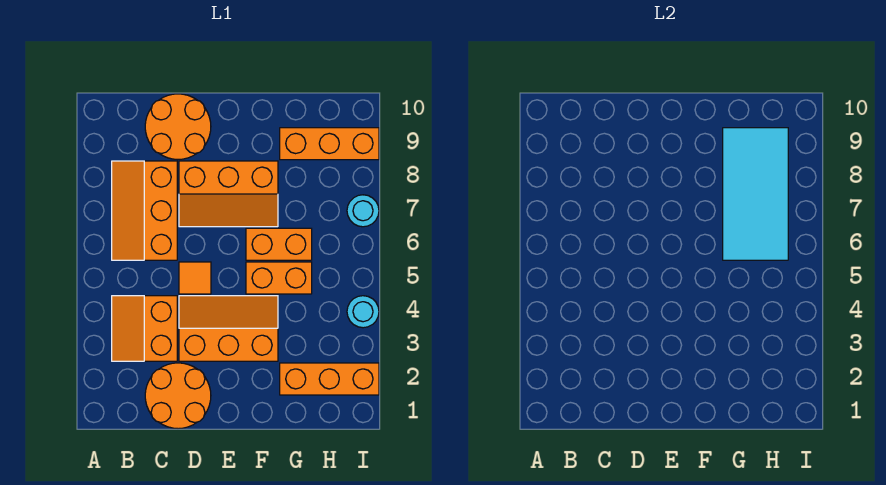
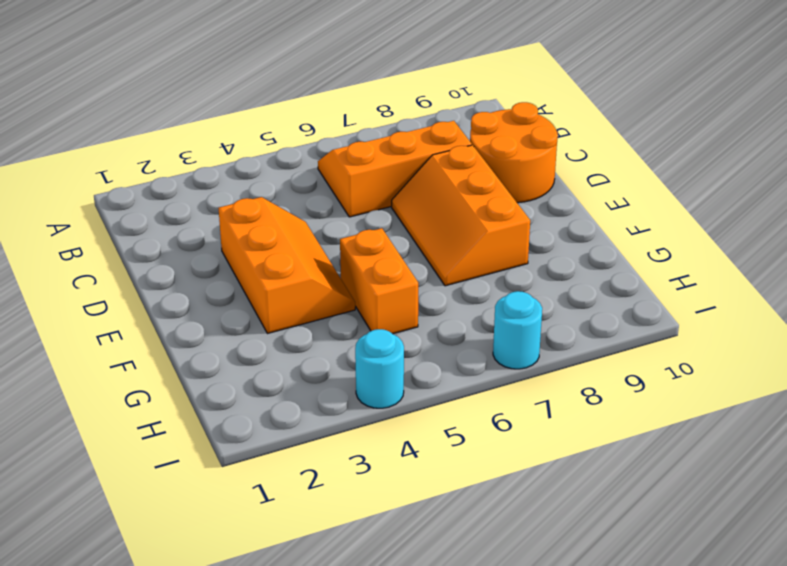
none -> orange slope B3:C4 level 1 top C
none -> orange round brick C1:D2 level 1
none -> orange tile D5 level 1

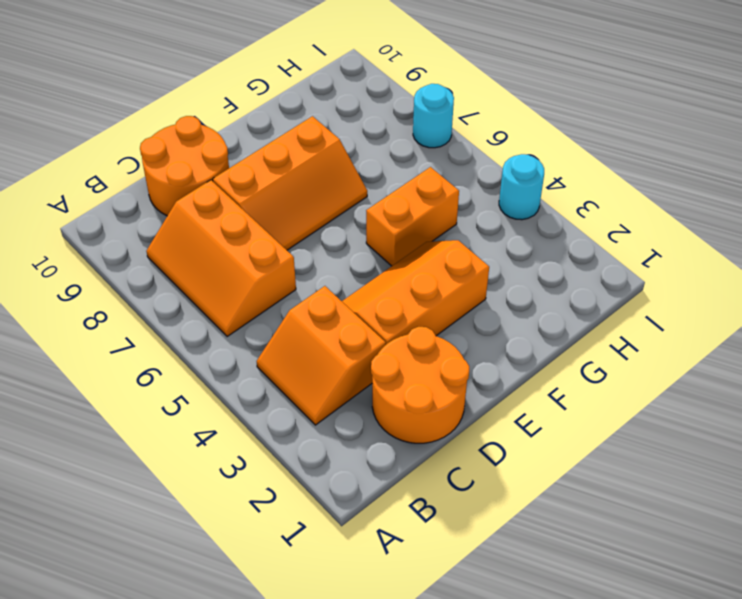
none -> orange tile D5 level 1
none -> orange brick F6:G6 level 1
none -> orange brick G2:I2 level 1

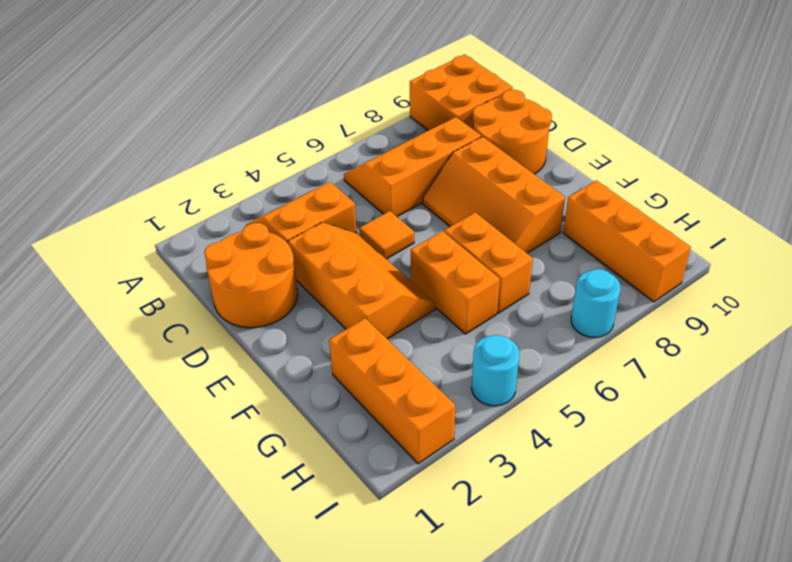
orange brick A9:B10 level 1 -> none
none -> cyan tile G6:H9 level 2

